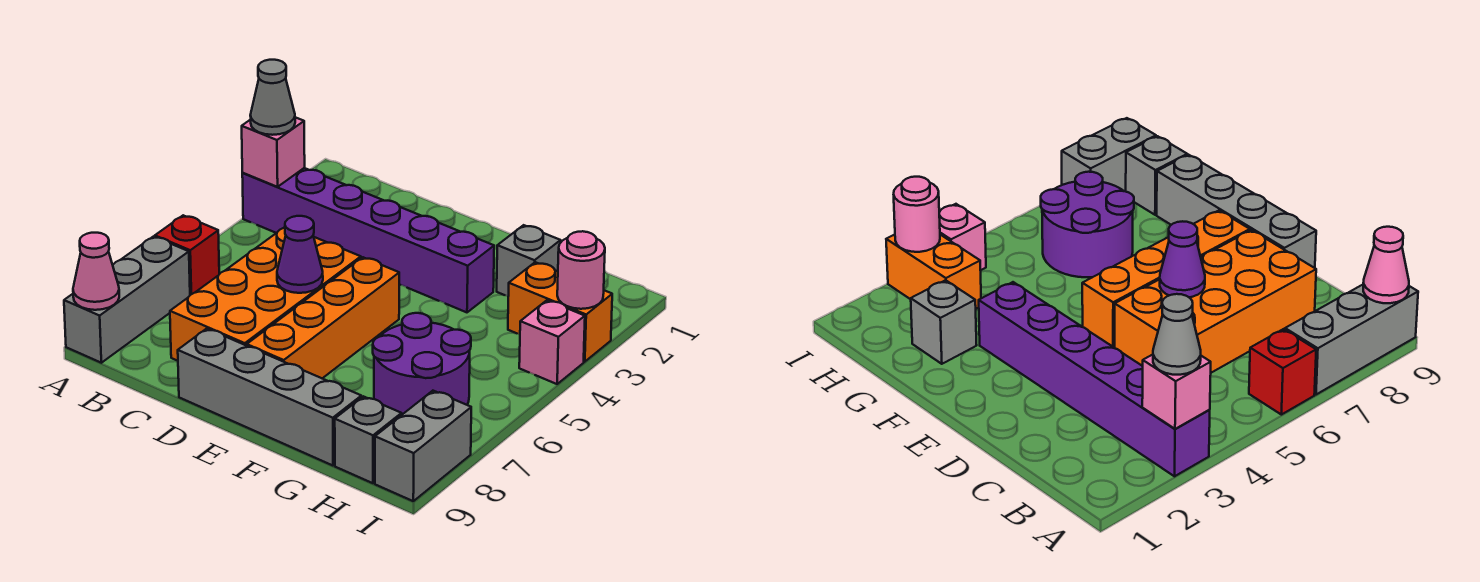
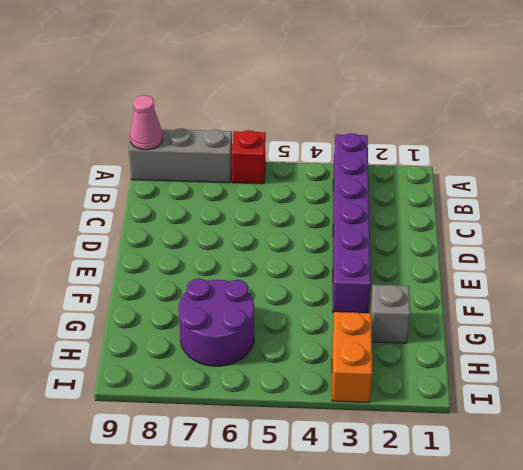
none -> orange brick C5:D8 level 1
none -> grey brick D9:G9 level 1
none -> orange brick E5:E8 level 1

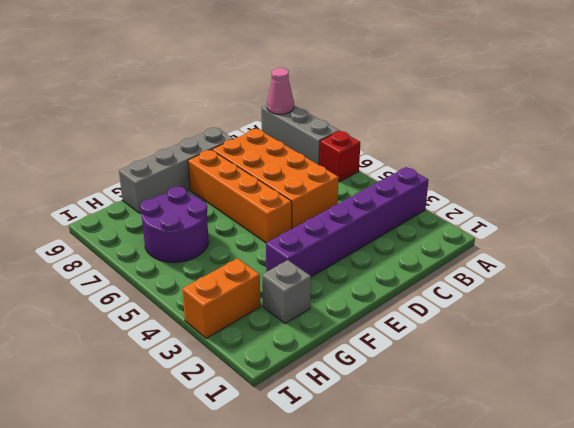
none -> grey brick H9 level 1
none -> pink brick I4 level 1
none -> grey brick I8:I9 level 1

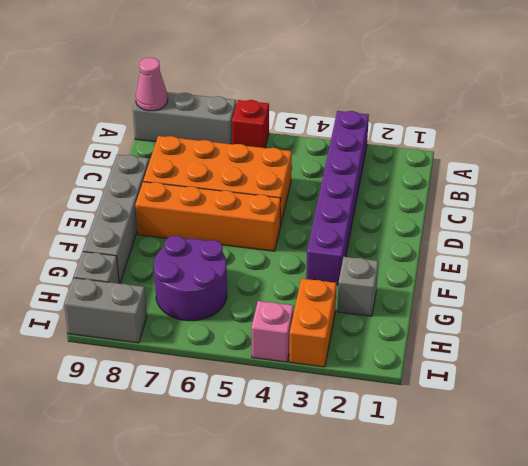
none -> pink brick A3 level 2
none -> purple cone D6 level 2
none -> pink round brick I3 level 2

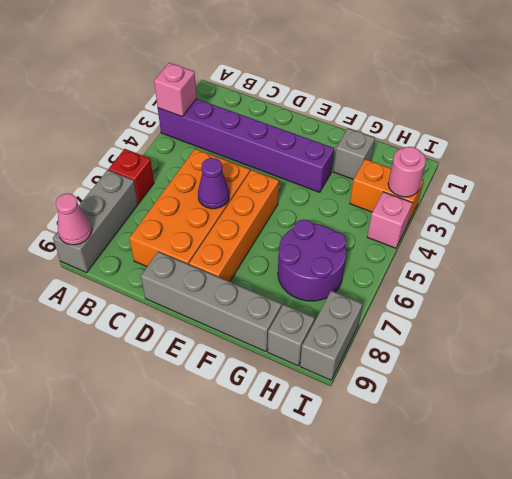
none -> grey cone A3 level 3

